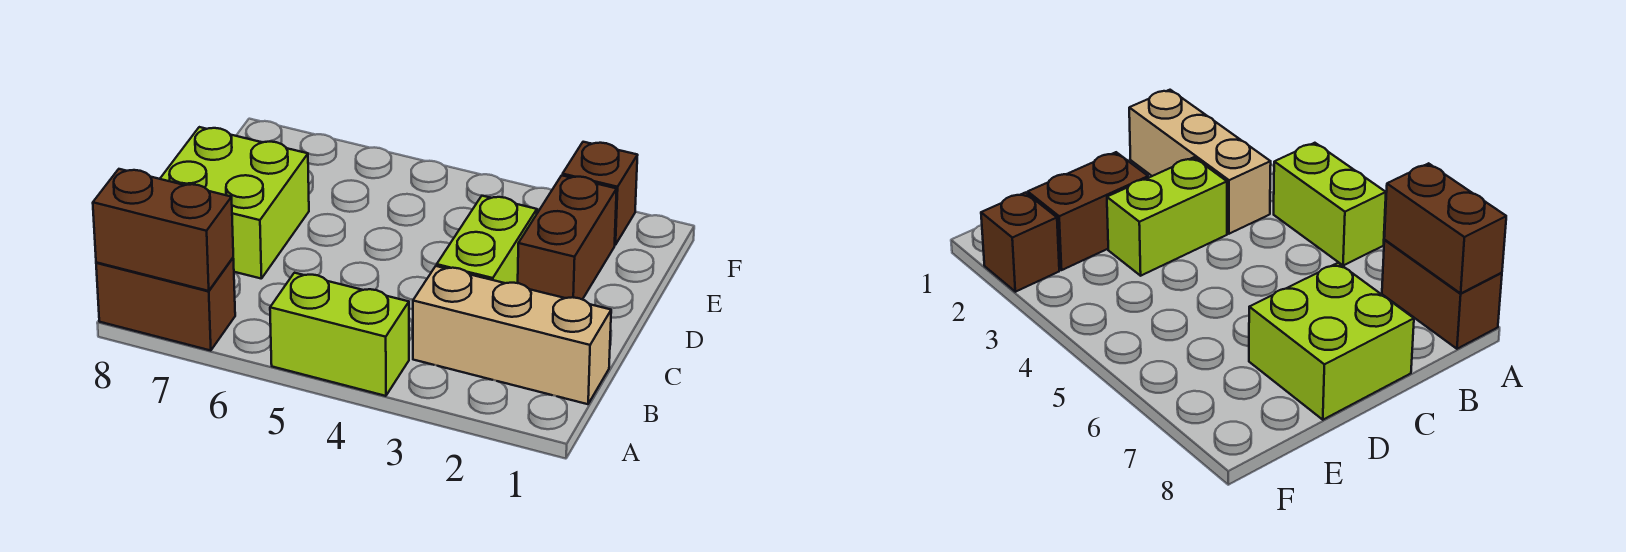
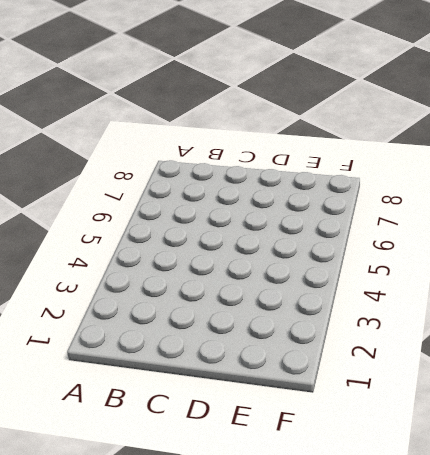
none -> lime brick A4:A5 level 1
none -> brown brick A7:A8 level 1

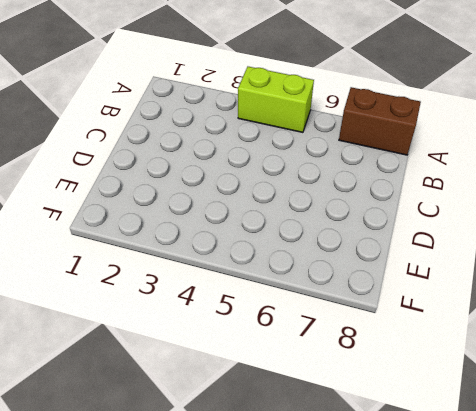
none -> tan brick B1:B3 level 1
none -> lime brick C3:D3 level 1

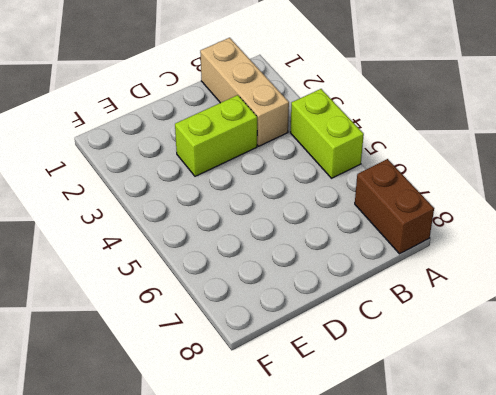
none -> lime brick C7:D8 level 1
none -> brown brick D2:E2 level 1

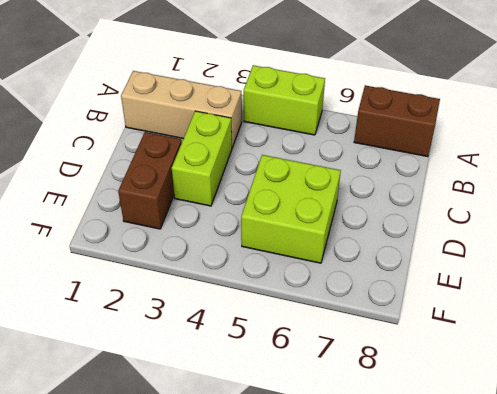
lime brick D5:E6 level 1 -> lime brick C7:D8 level 1
none -> brown brick F2 level 1
none -> brown brick A7:A8 level 2

